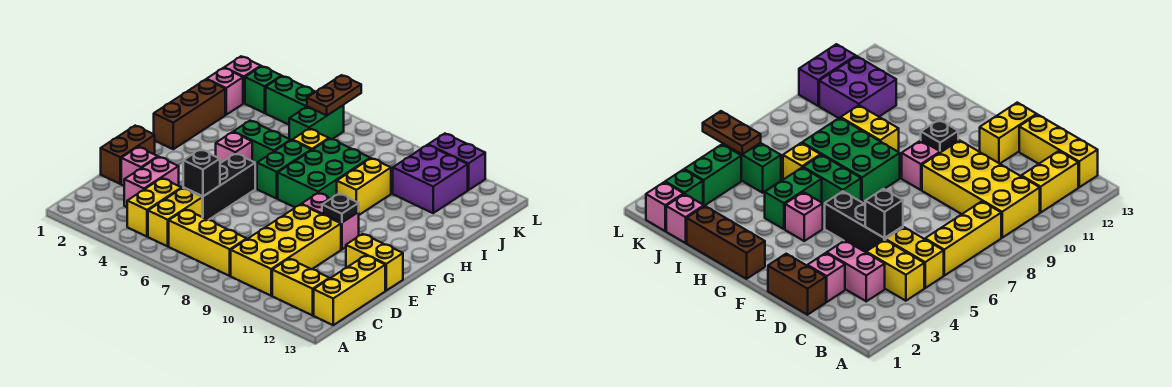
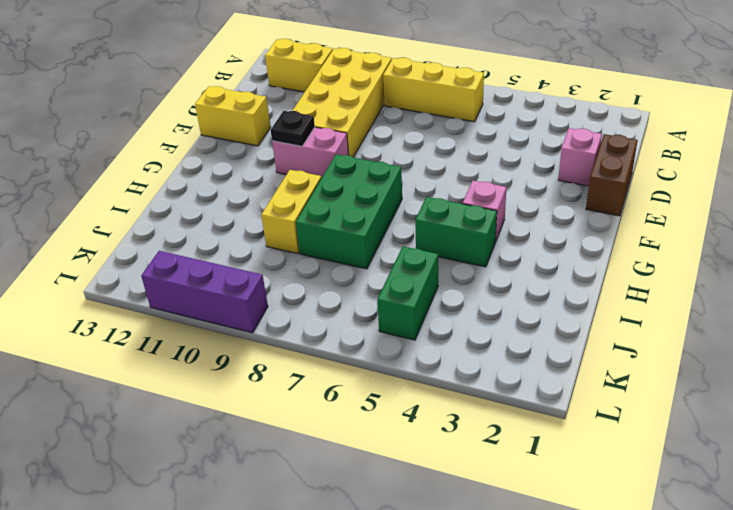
purple brick L9:L11 level 1 -> purple brick L10:L11 level 1
none -> yellow brick B4:C4 level 1
none -> yellow brick B5:C5 level 1
none -> yellow brick B13:D13 level 1

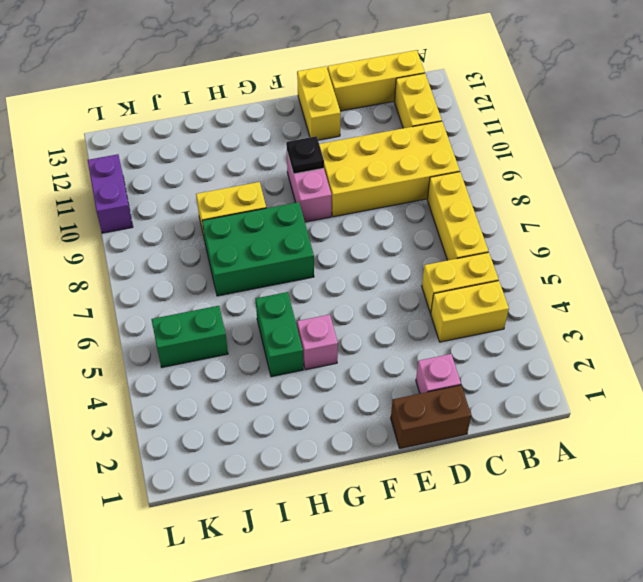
none -> pink brick C3:D3 level 1
none -> black brick D5:F5 level 1
none -> brown brick G1:I1 level 1

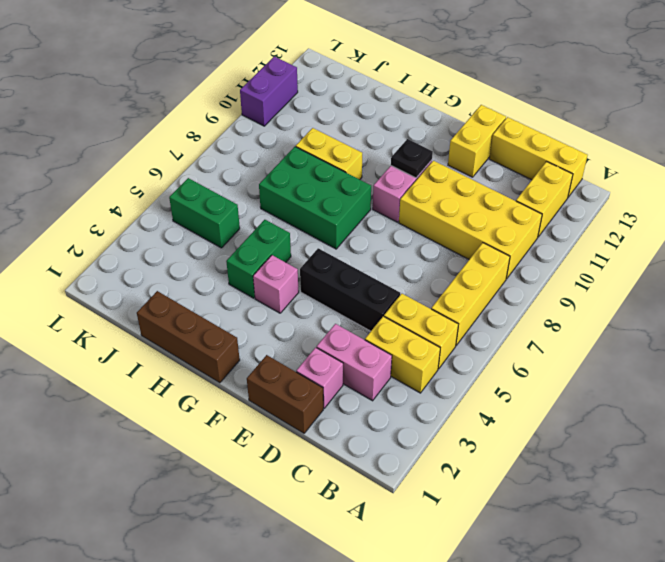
none -> green brick G6:H6 level 1
none -> yellow brick I6 level 1
none -> pink brick J1 level 1

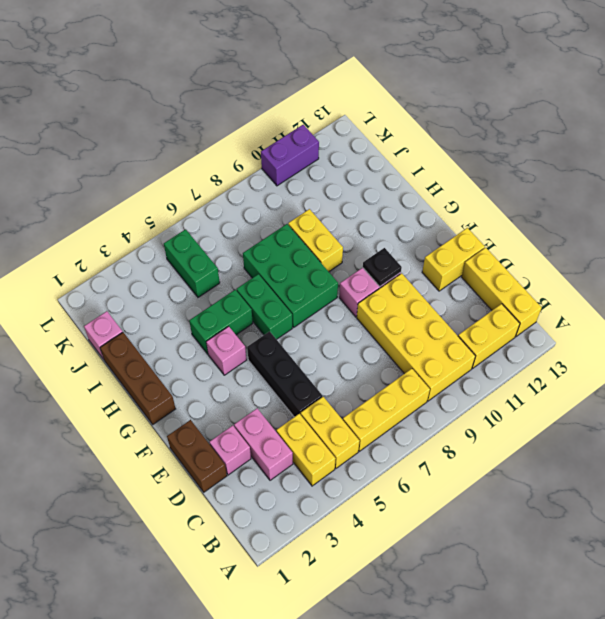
none -> yellow brick I6 level 1
none -> purple brick J10:K11 level 1
none -> pink brick K1 level 1

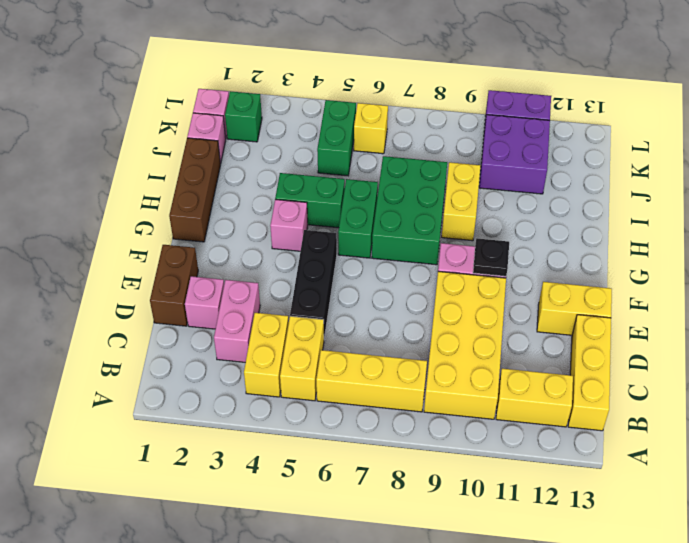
yellow brick K6 level 1 -> yellow brick I6 level 1
none -> green brick K3:K4 level 1
none -> black brick D5 level 2
none -> brown plate K5:L5 level 2

